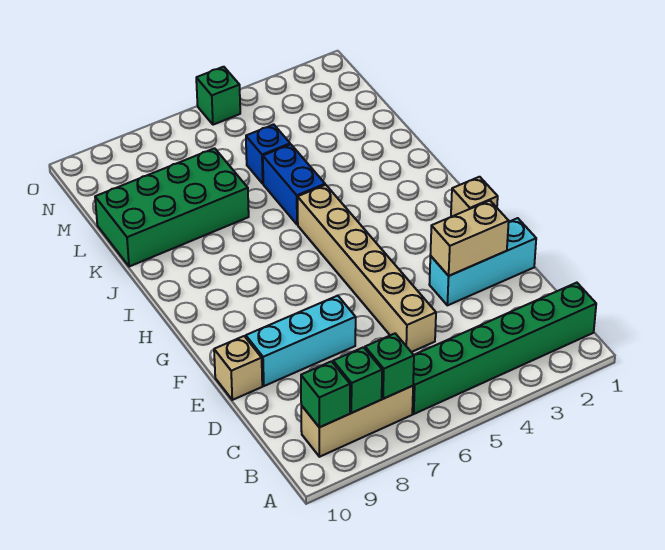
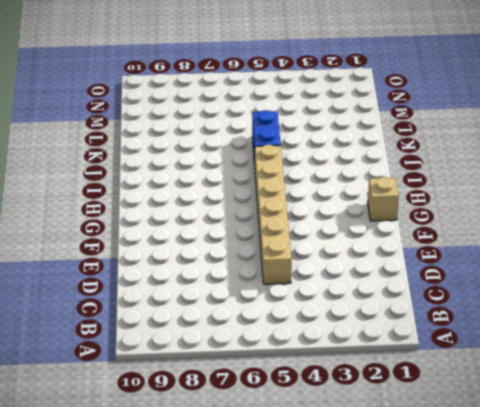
none -> green brick B1:B6 level 1
none -> tan brick B7:B9 level 1
none -> cyan brick E1:E3 level 1

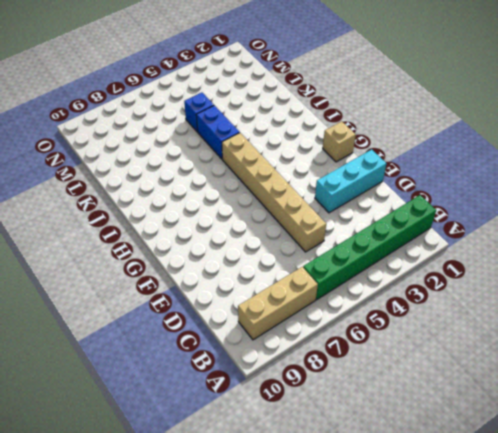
none -> cyan brick E7:E9 level 1
none -> tan brick E10 level 1
none -> green brick K7:L10 level 1

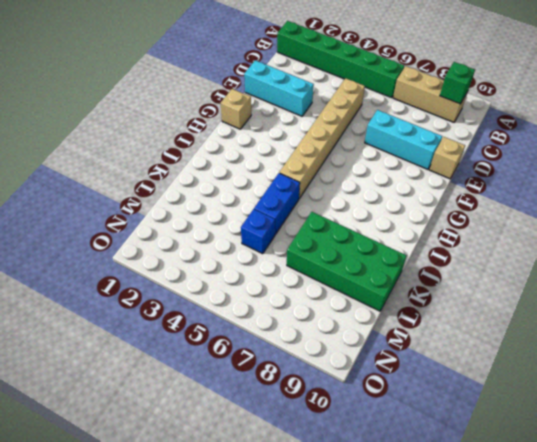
none -> green brick O5 level 1
none -> green brick B7 level 2
none -> green brick B8 level 2

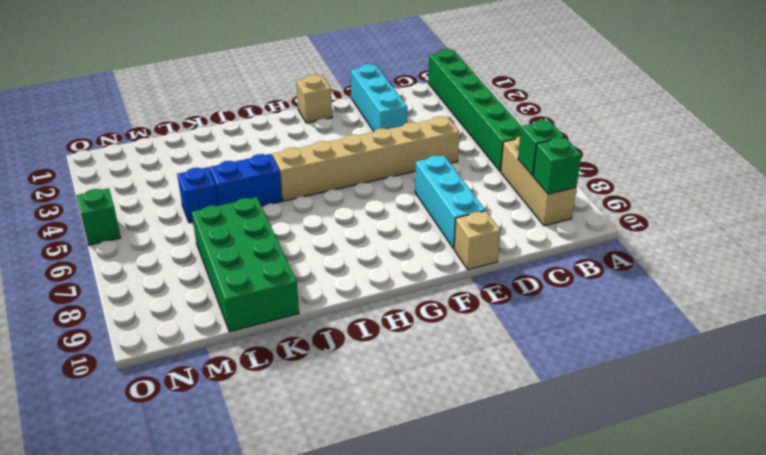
none -> green brick B7 level 2
none -> tan brick E2:E3 level 2

